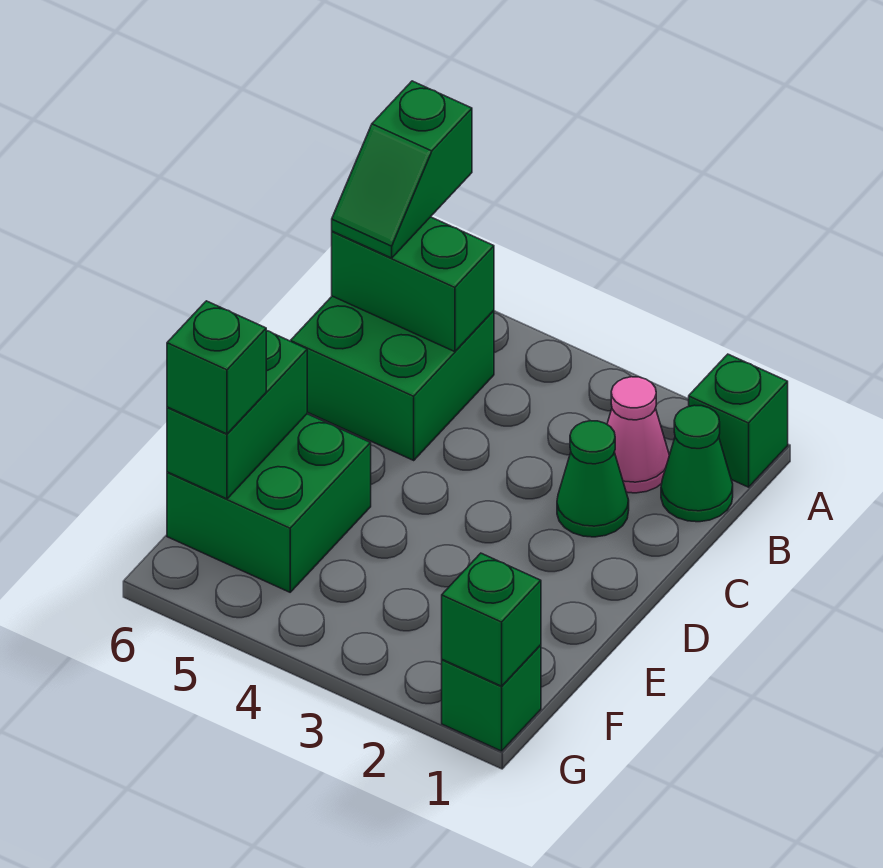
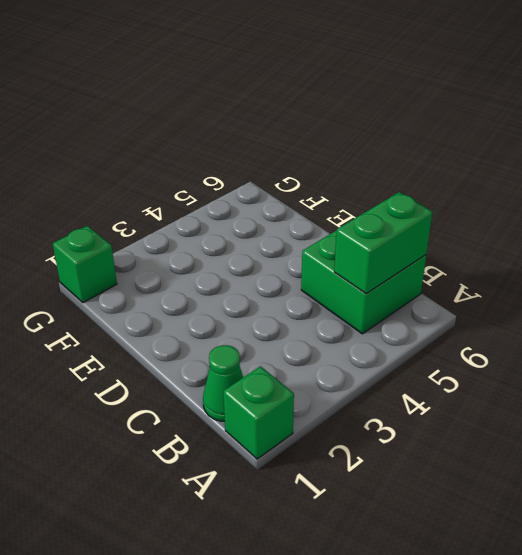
none -> pink cone B2 level 1
none -> green cone C2 level 1
none -> green brick E5:F6 level 1

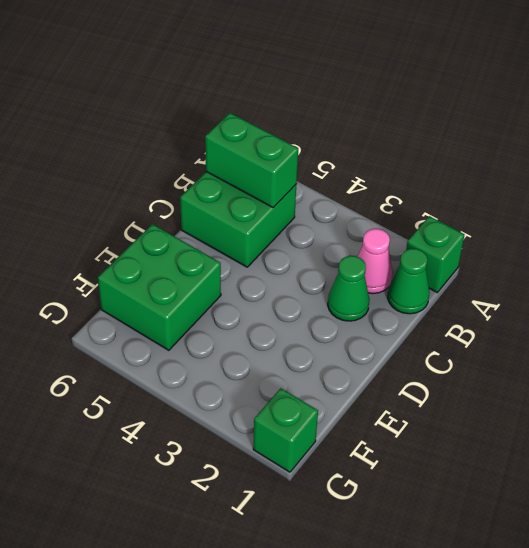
none -> green brick E6:F6 level 2
none -> green brick G1 level 2
none -> green slope A6:B6 level 3 top A

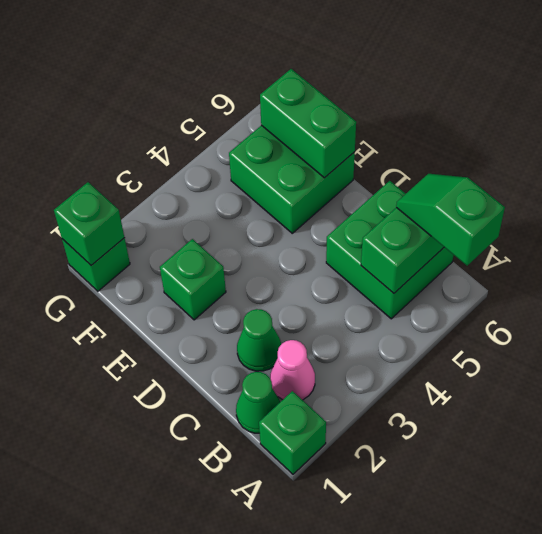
green brick E2 level 1 -> green brick F6 level 3

